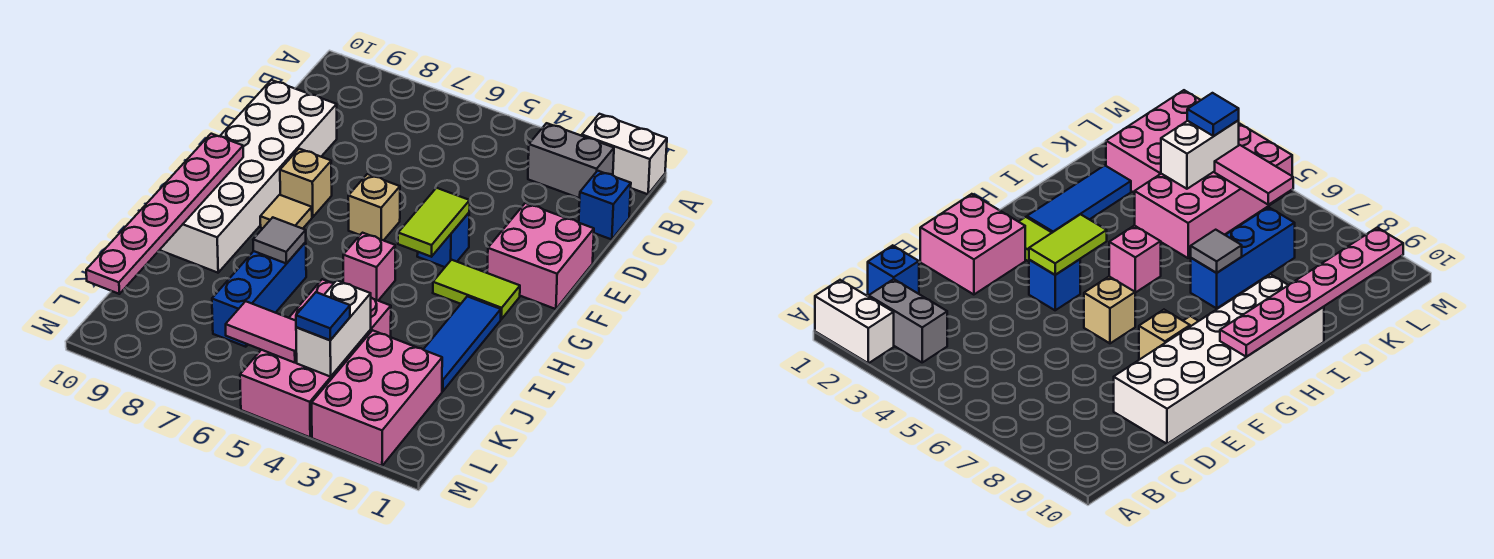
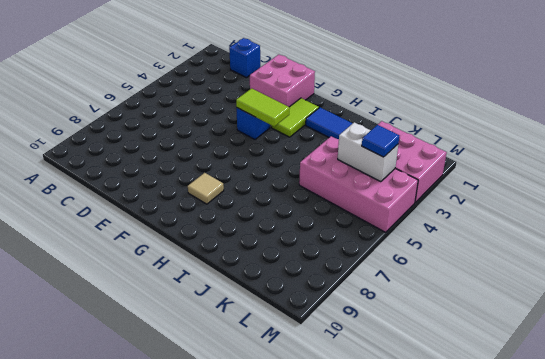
none -> white brick A1:A2 level 1
none -> grey brick B2:B3 level 1
none -> white brick D9:I10 level 1

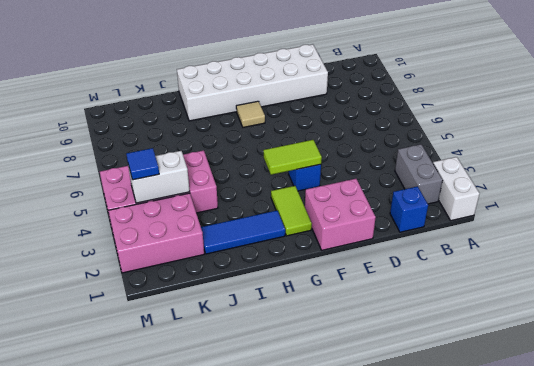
none -> tan brick F6 level 1
none -> tan brick F8 level 1
none -> pink brick H5 level 1

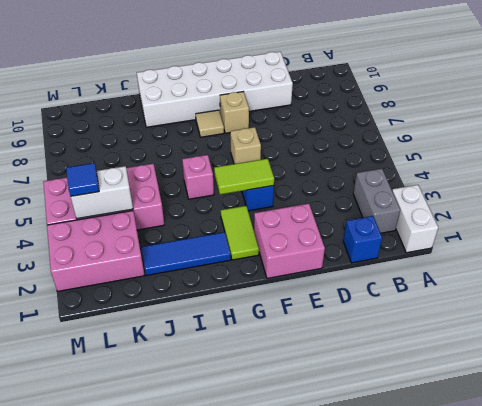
none -> blue brick I7:K7 level 1
none -> pink plate G10:L10 level 2
none -> grey tile I7 level 2

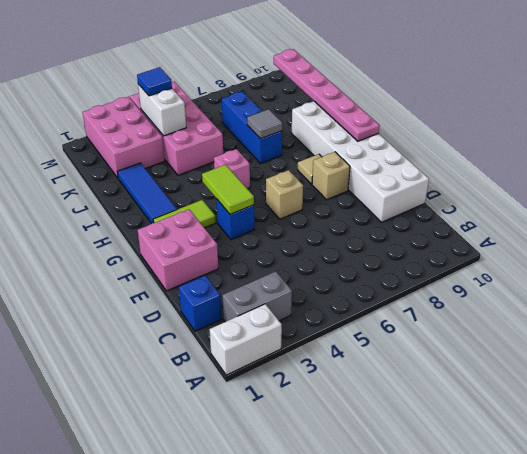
none -> pink tile L5:L6 level 2

